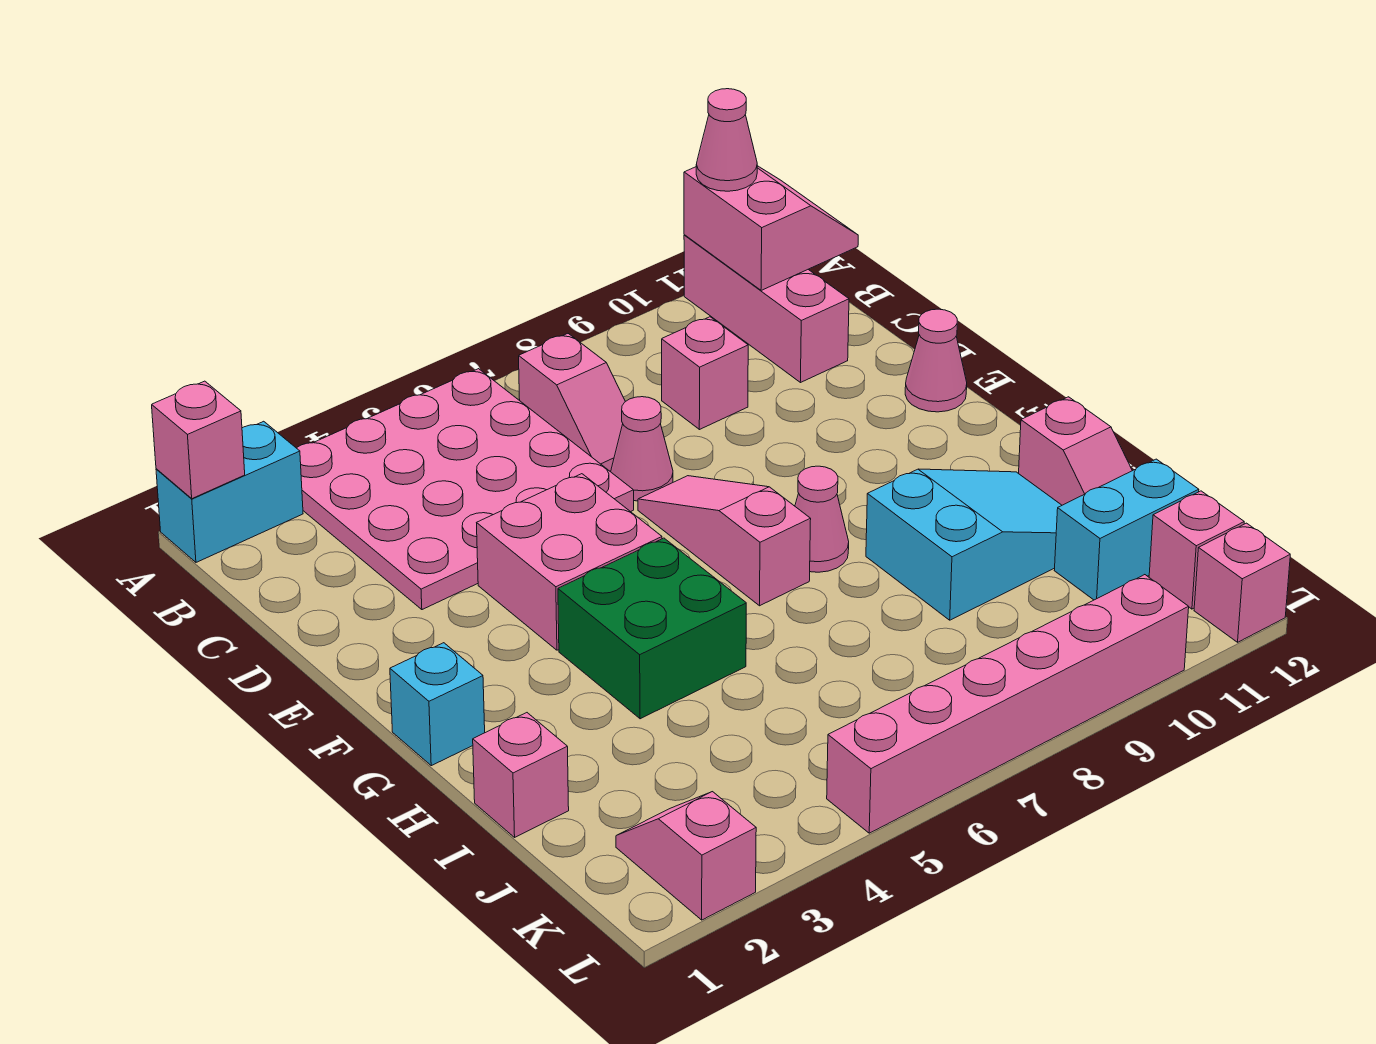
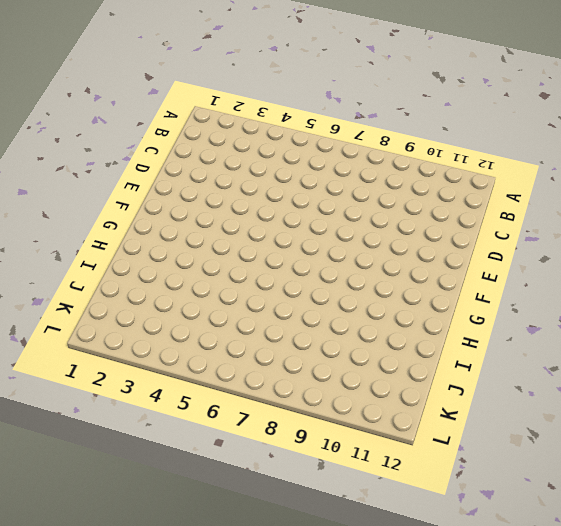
none -> cyan brick A1:A2 level 1
none -> pink plate A3:D6 level 1
none -> pink brick A11:C11 level 1

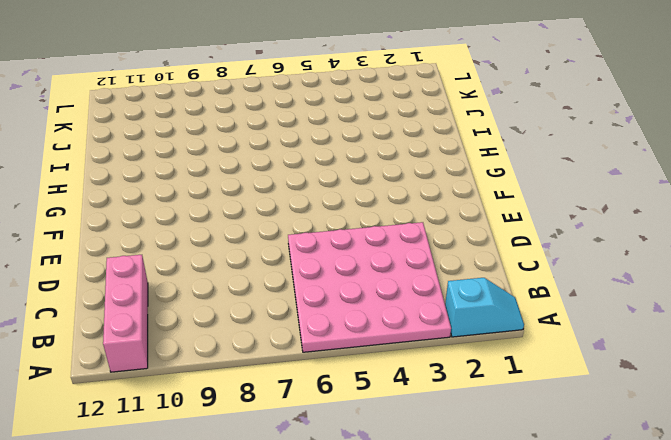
cyan slope A1:A2 level 1 top 2 -> cyan brick A1:A2 level 1
none -> pink slope B7:C7 level 1 top B
none -> pink brick C9 level 1
none -> pink cone D7 level 1

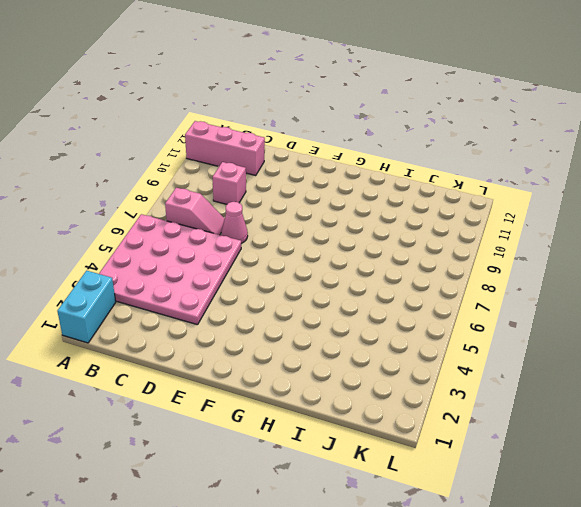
none -> pink brick E4:F5 level 1
none -> pink slope E7:G7 level 1 top G
none -> pink cone E12 level 1

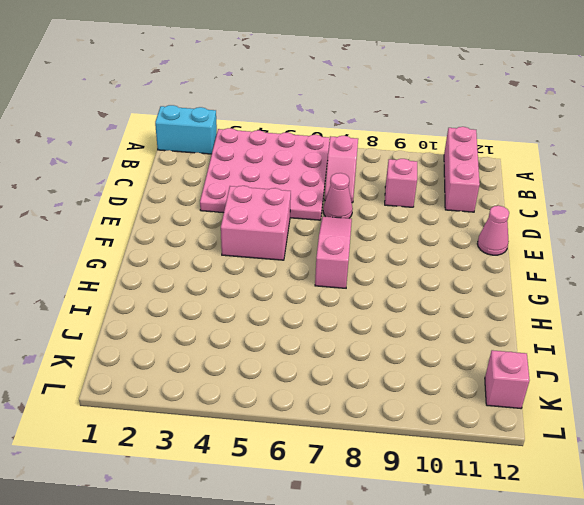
none -> cyan brick G1 level 1
none -> green brick G4:H5 level 1
none -> pink cone G8 level 1

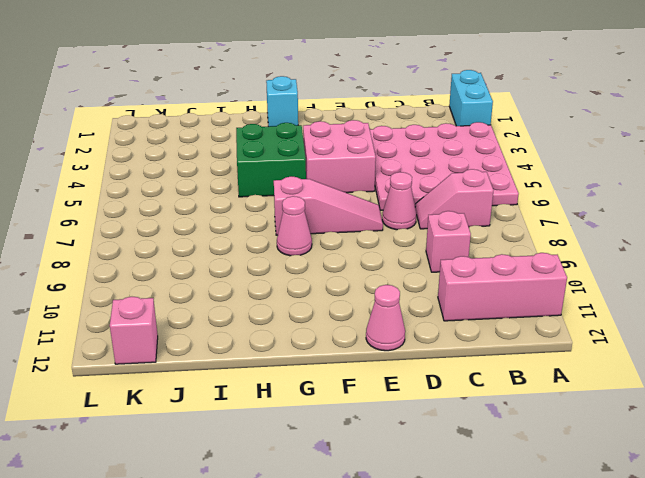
none -> cyan slope H9:I11 level 1 top 9
none -> pink slope H12:I12 level 1 top H
none -> pink brick I1 level 1

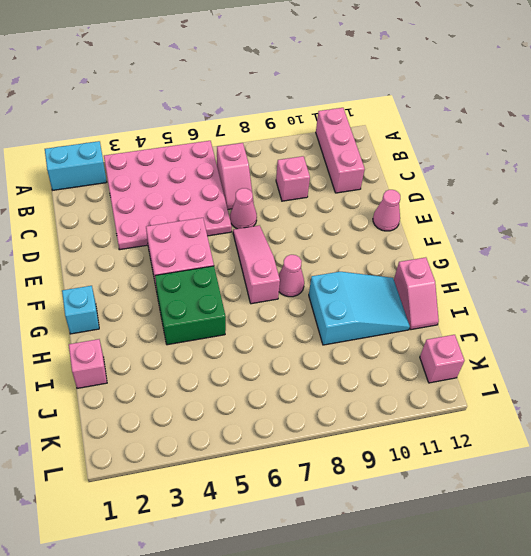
none -> cyan brick J11:J12 level 1
none -> pink slope K2:L2 level 1 top L
none -> pink brick L5:L10 level 1

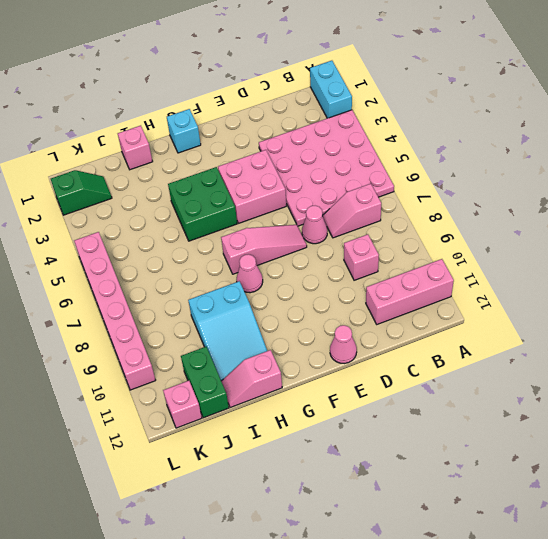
green brick J11:J12 level 1 -> cyan brick J11:J12 level 1
green slope K2:L2 level 1 top L -> pink slope K2:L2 level 1 top L
none -> pink brick L12 level 1
none -> pink brick A1 level 2
none -> pink slope A11:B12 level 2 top 11

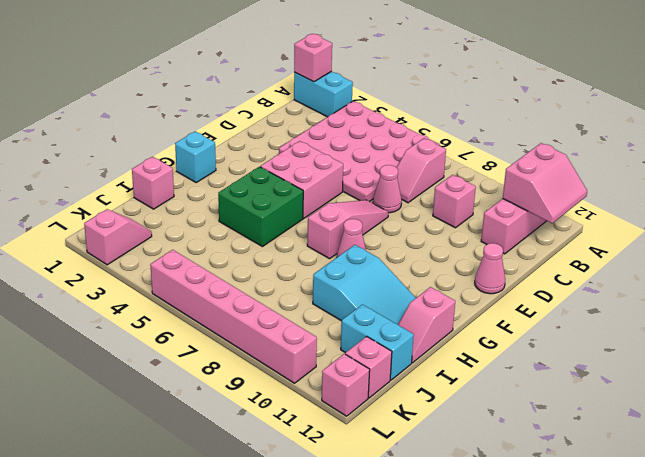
none -> pink cone A11 level 3

